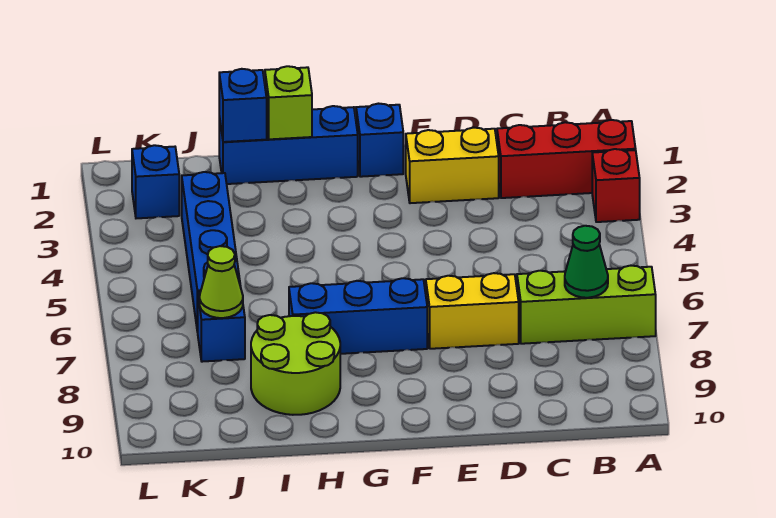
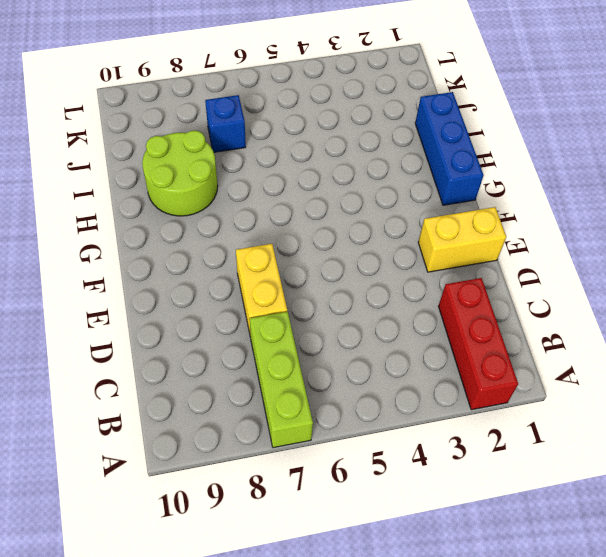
yellow brick E1:E2 level 1 -> yellow brick D2:E2 level 1
none -> red brick A3 level 1
none -> blue brick F1 level 1
none -> blue brick F7:H7 level 1

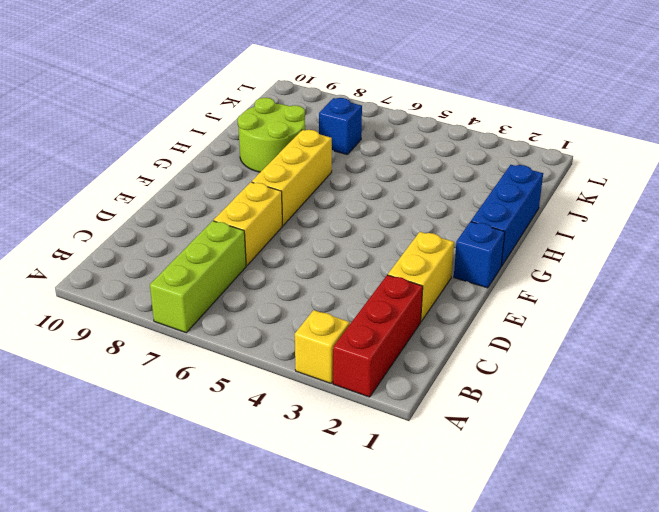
yellow brick A3 level 1 -> red brick A3 level 1
yellow brick F7:H7 level 1 -> blue brick F7:H7 level 1
none -> blue brick J3:J6 level 1
none -> blue brick K2 level 1
none -> green cone B7 level 2

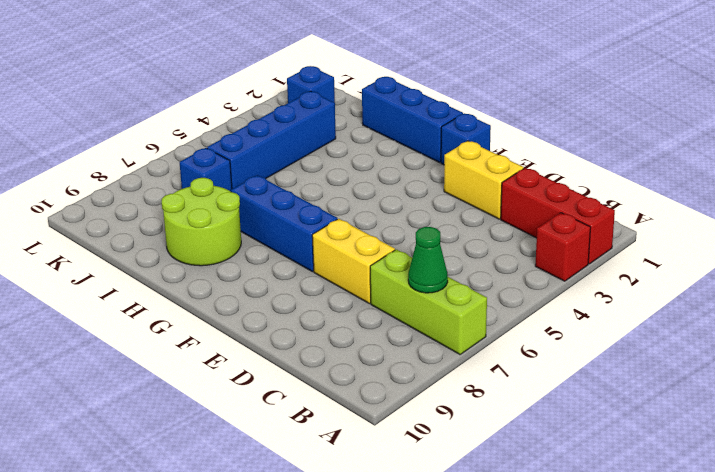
none -> lime brick H1 level 2
none -> blue brick I1 level 2
none -> lime cone J7 level 2

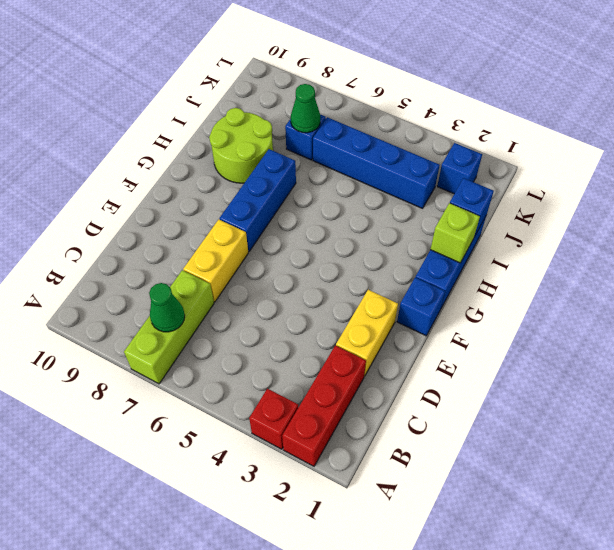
green cone J7 level 2 -> lime cone J7 level 2

